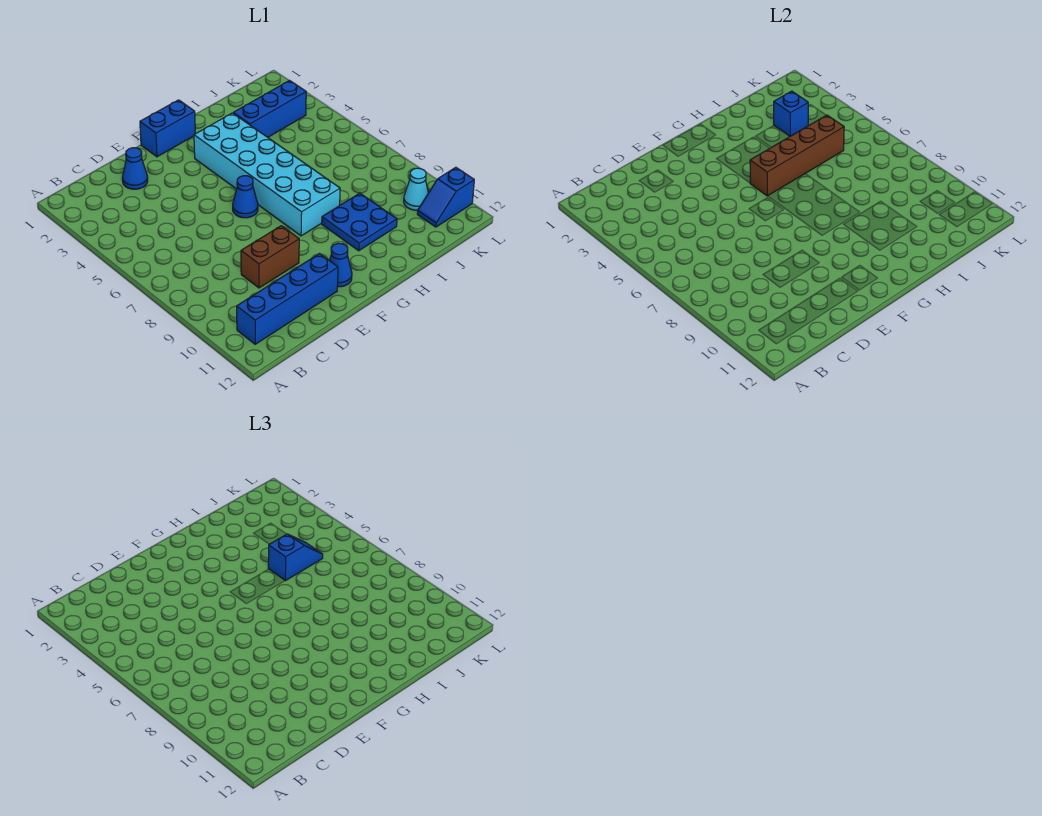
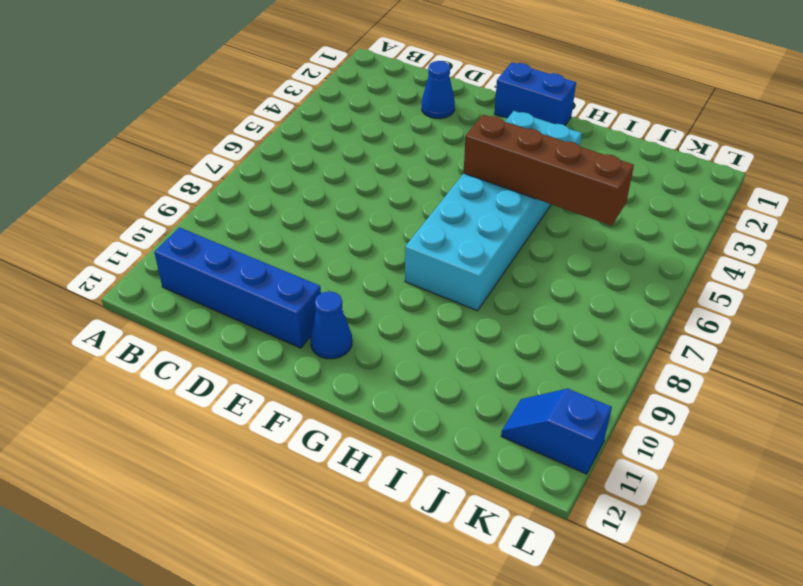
none -> brown brick D9:E9 level 1
none -> blue cone F6 level 1
none -> blue plate H9:I10 level 1

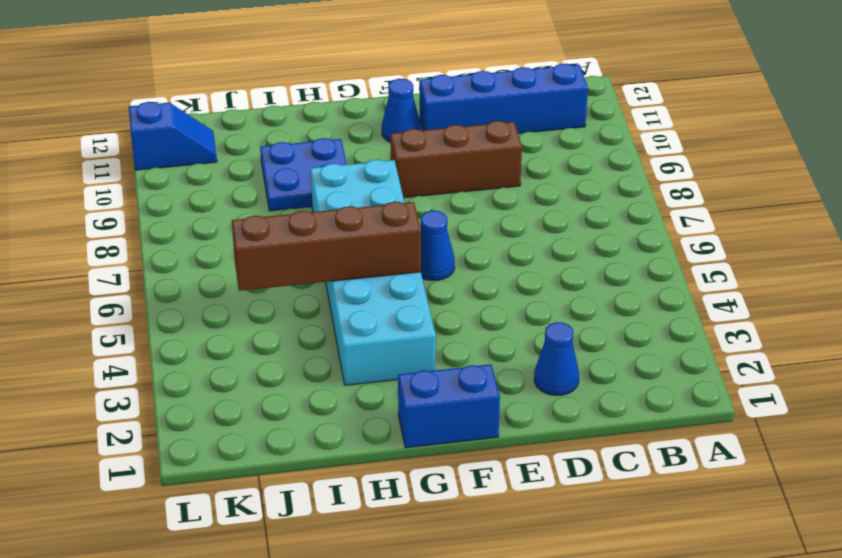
brown brick D9:F9 level 1 -> brown brick D9:E9 level 1
none -> blue brick I3:K3 level 1
none -> cyan cone K10 level 1
none -> blue brick J3 level 2

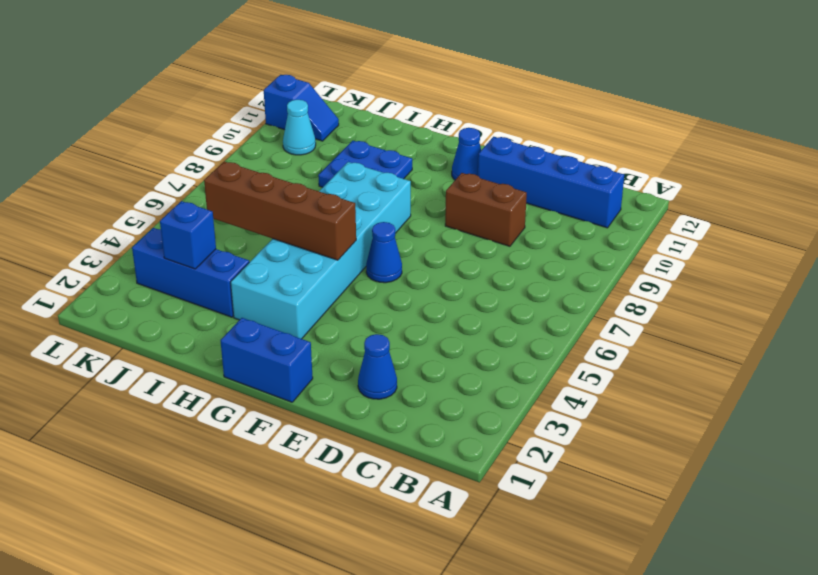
none -> blue slope I5:J5 level 3 top I

